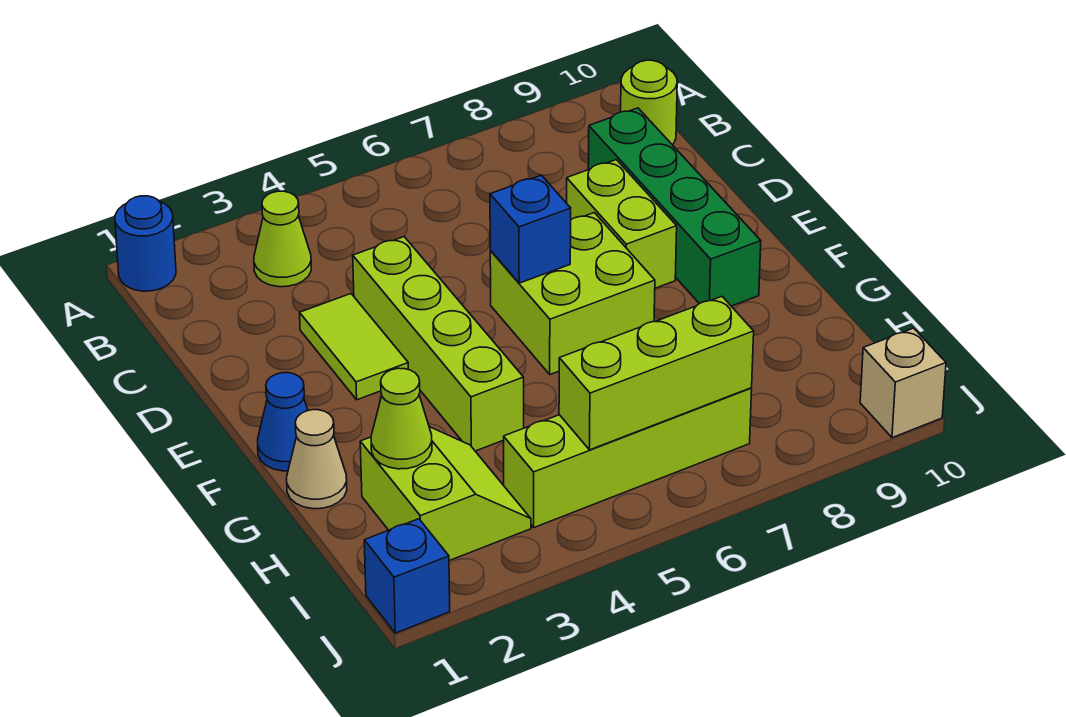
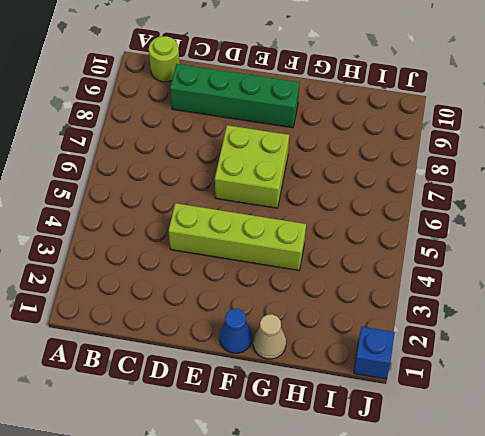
none -> blue round brick A1 level 1
none -> lime cone B3 level 1
none -> lime tile D3:E3 level 1

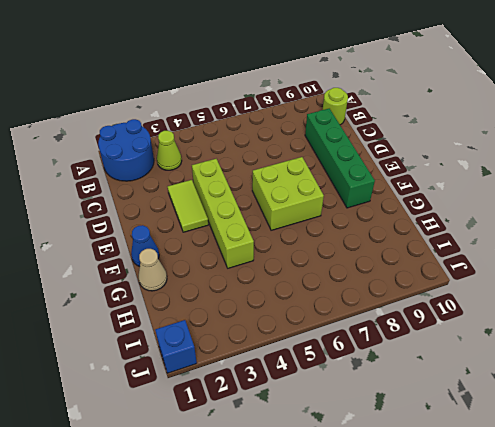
blue round brick A1:B2 level 1 -> blue round brick A1 level 1
none -> lime brick D8:E8 level 1
none -> lime slope H2:I3 level 1 top 2
none -> lime brick I4:I7 level 1

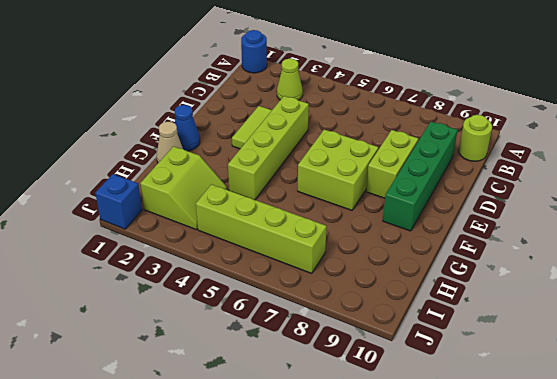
none -> tan brick J10 level 1
none -> blue brick E6 level 2
none -> lime cone H2 level 2

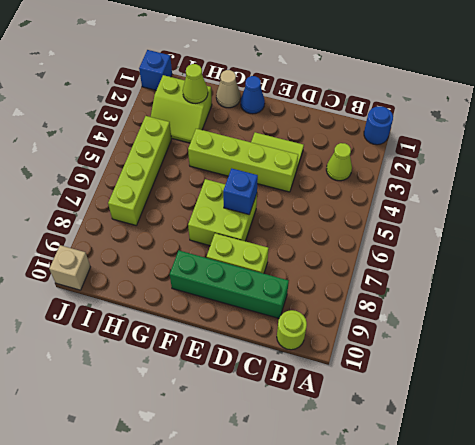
none -> lime brick I5:I7 level 2

